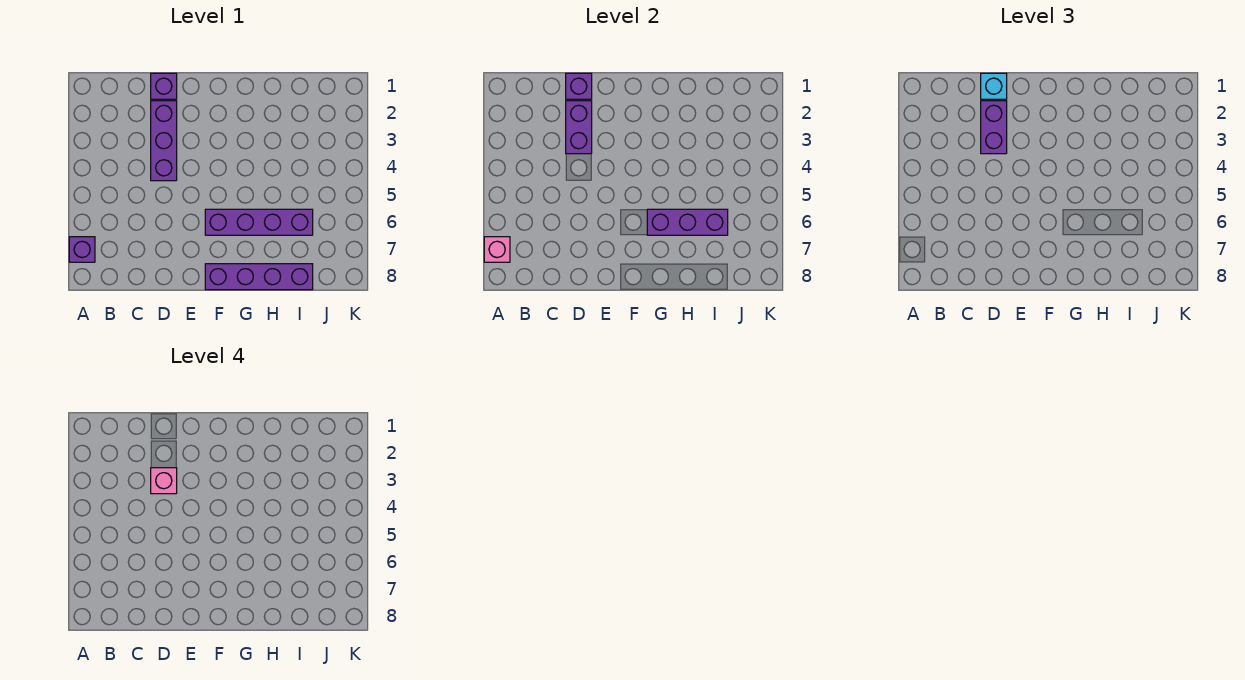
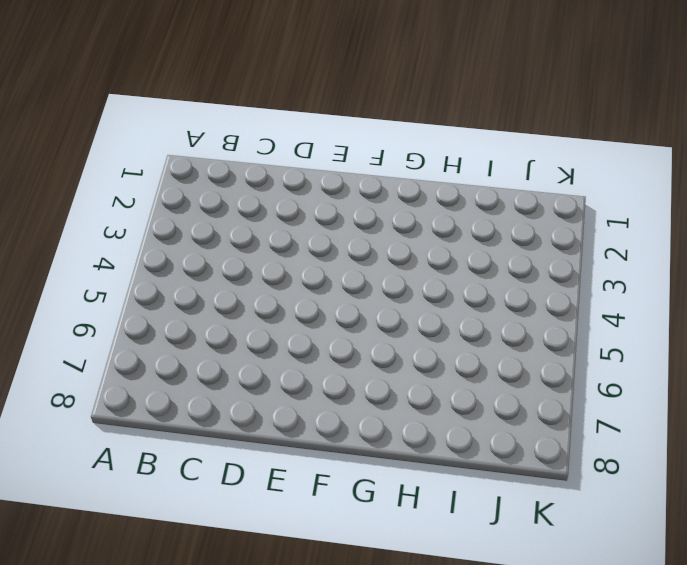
none -> purple brick A7 level 1
none -> purple brick D1 level 1
none -> purple brick D2:D4 level 1

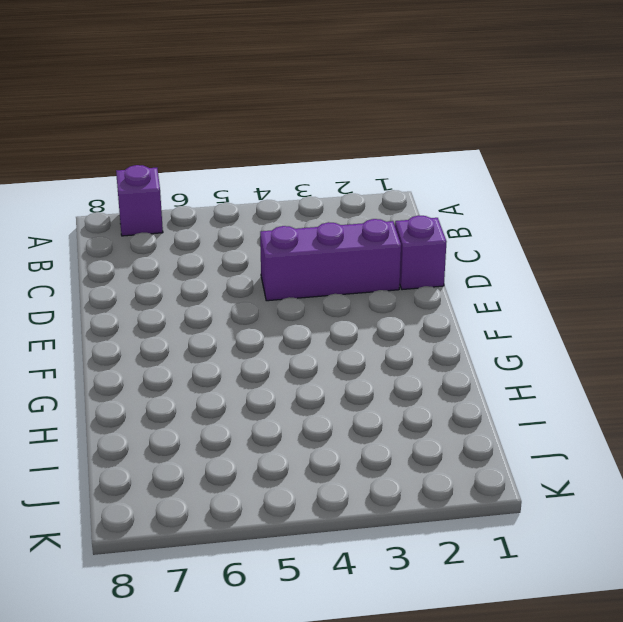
none -> purple brick F6:I6 level 1
none -> purple brick F8:I8 level 1
none -> pink brick A7 level 2

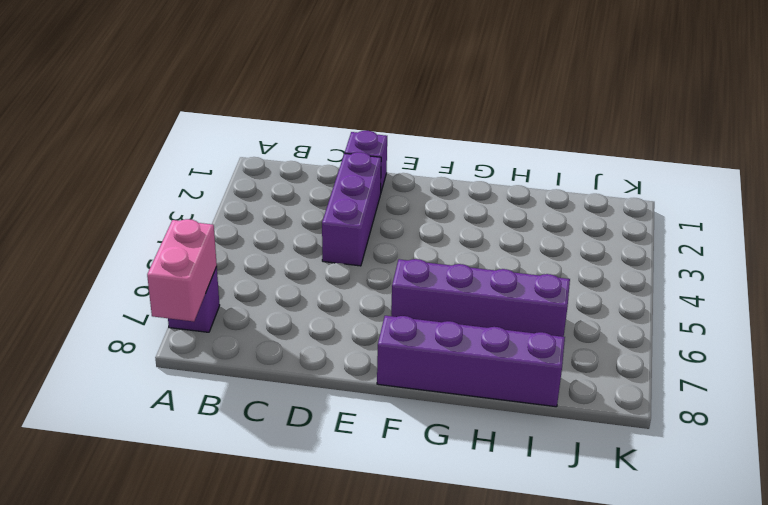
pink brick A7:A8 level 2 -> pink brick A7 level 2
none -> purple brick D1 level 2
none -> purple brick D2:D3 level 2
none -> purple brick G6:I6 level 2

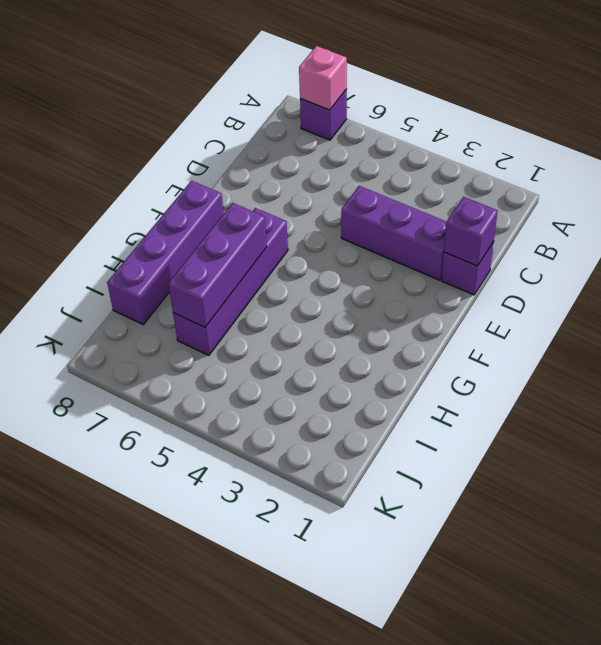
none -> purple brick D2:D3 level 2
none -> cyan brick D1 level 3
none -> purple brick D2:D3 level 3

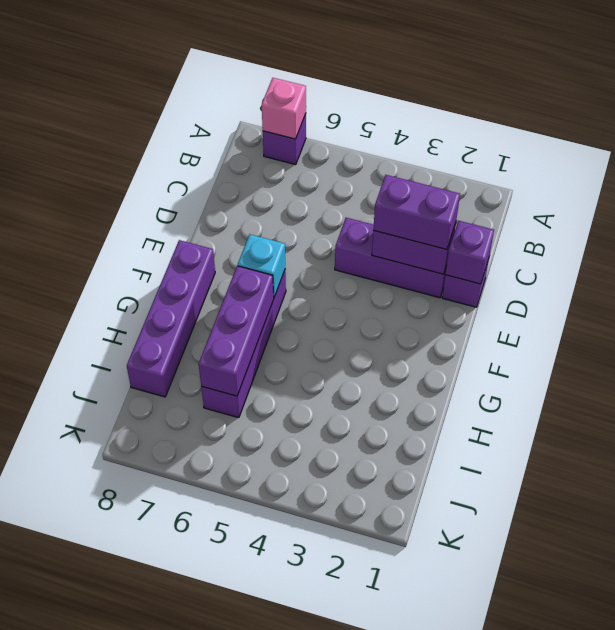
cyan brick F6 level 2 -> cyan brick D1 level 3
none -> pink brick D3 level 4

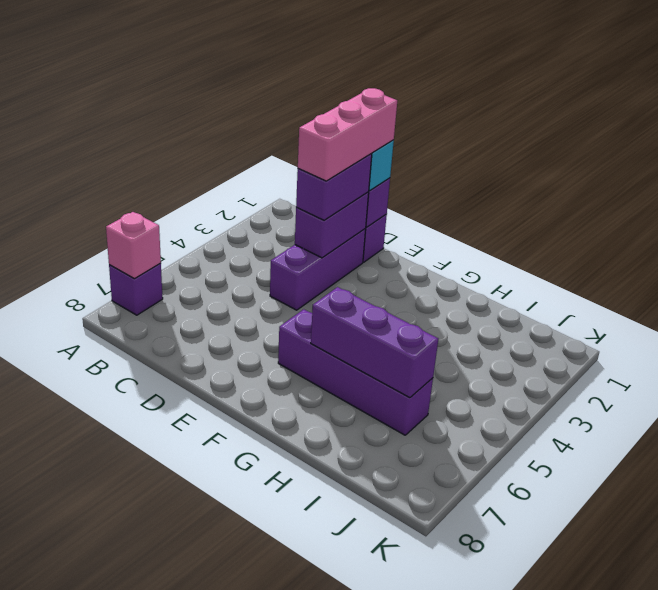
pink brick D1:D3 level 4 -> pink brick D3 level 4
none -> purple brick F8:I8 level 1

